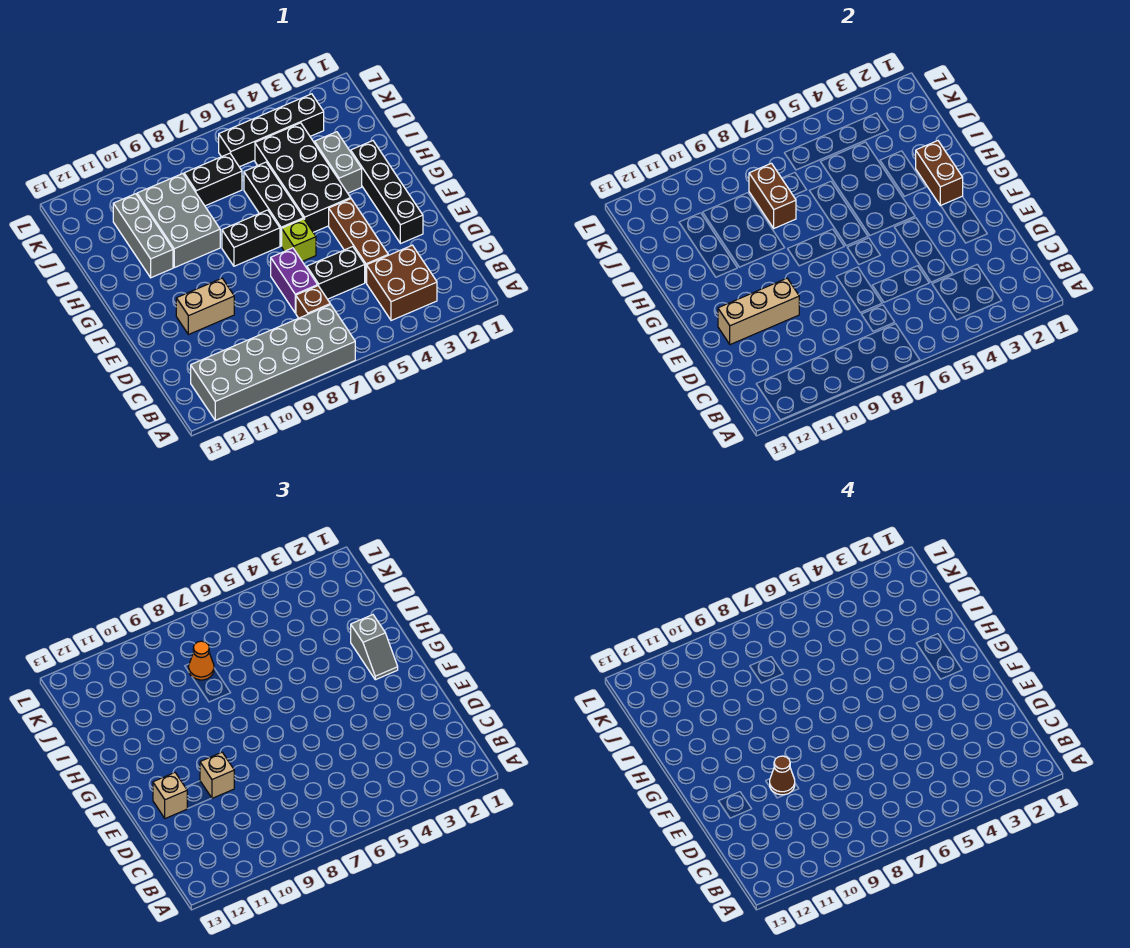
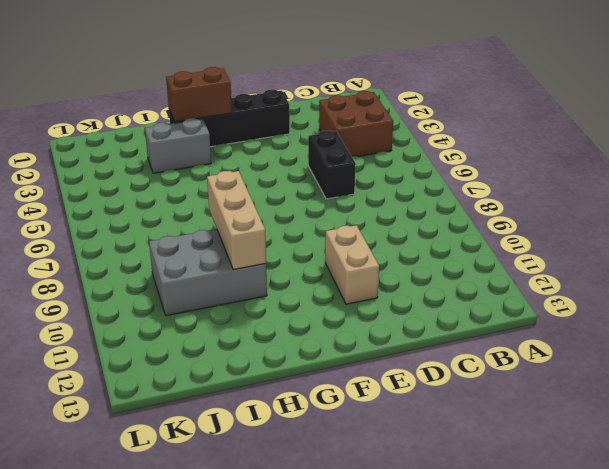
tan brick H8:H10 level 2 -> tan brick E10:E12 level 2
none -> grey brick A7:B12 level 1
none -> brown brick C7 level 1
none -> brown brick D4:F4 level 1

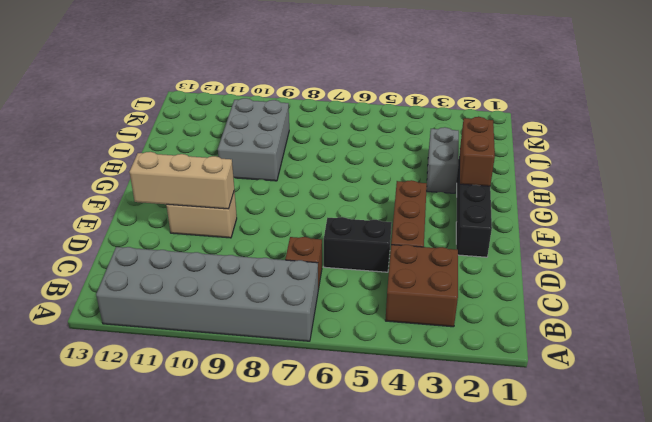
none -> purple brick D7:E7 level 1
none -> lime brick F6 level 1
none -> black brick G4:J5 level 1

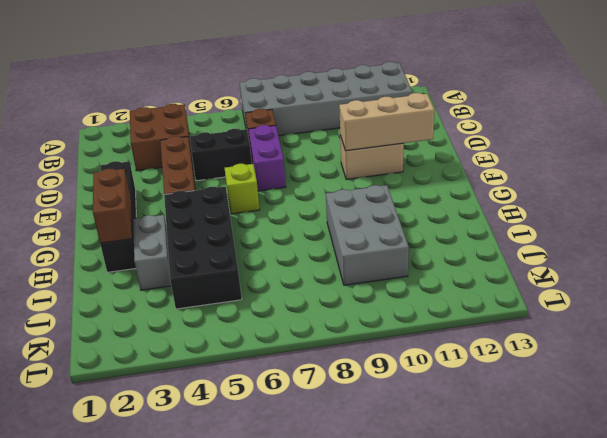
none -> black brick G6:I6 level 1
none -> black brick G7:G8 level 1
none -> grey brick H11:J11 level 1

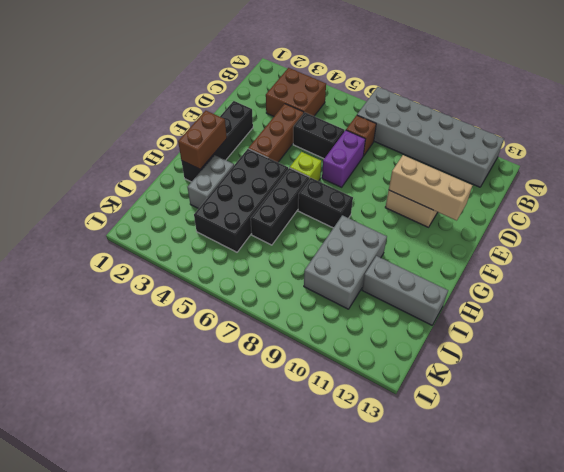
grey brick I11:I13 level 1 -> grey brick H11:J11 level 1
none -> black brick J7:J8 level 1
none -> black brick K3:K6 level 1
none -> brown brick I8:J8 level 2

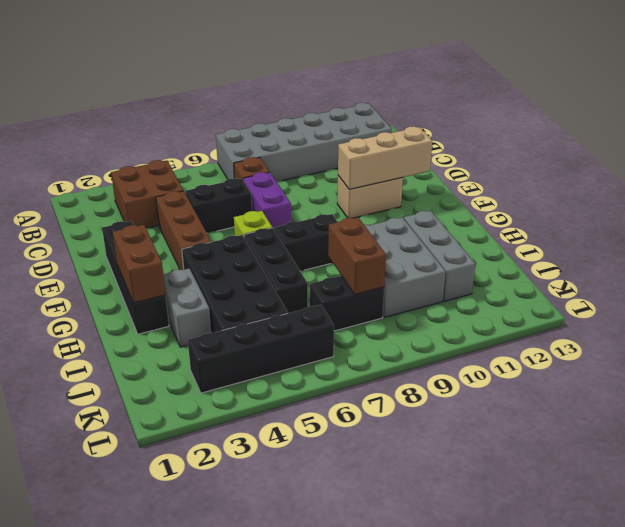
none -> tan brick E10 level 3
none -> tan brick E12 level 3
none -> grey slope G2:H2 level 3 top H

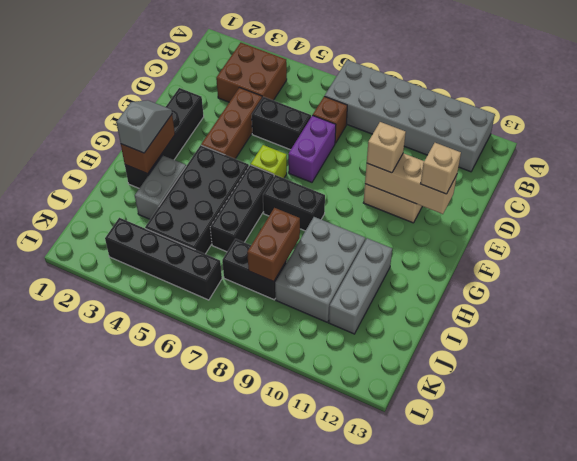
none -> orange cone J8 level 3
none -> brown cone E10 level 4

